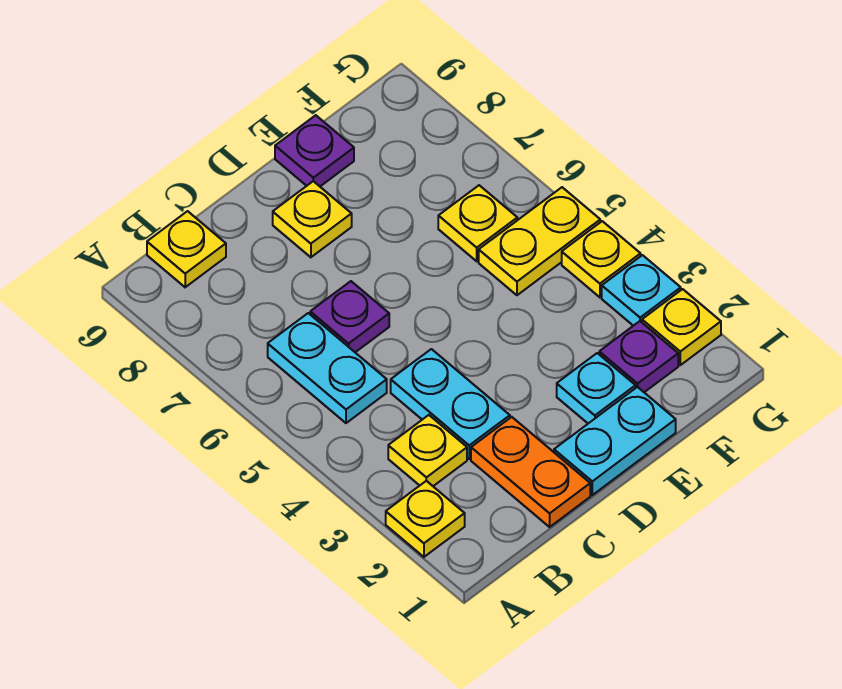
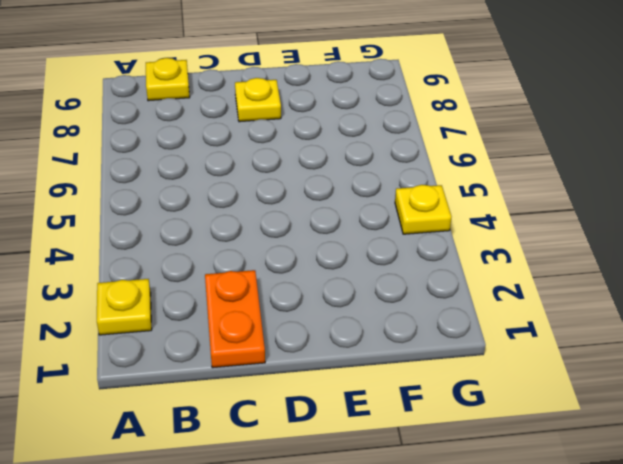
none -> yellow plate B3 level 1
none -> cyan plate B5:B6 level 1
none -> cyan plate C3:C4 level 1

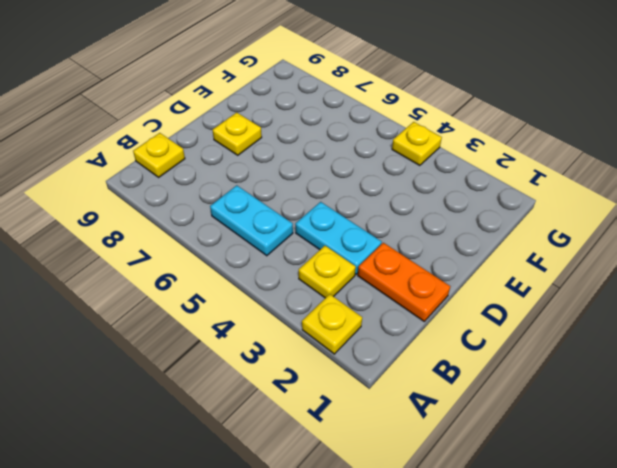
none -> purple plate C6 level 1
none -> cyan plate D1:E1 level 1
none -> cyan plate E2 level 1

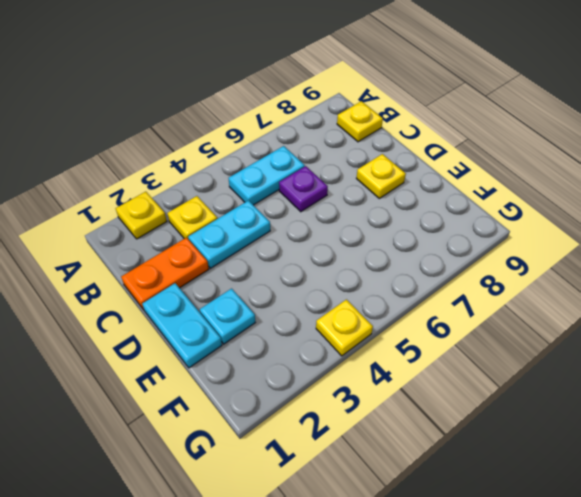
none -> purple plate E9 level 1
none -> purple plate F2 level 1
none -> yellow plate F5:G5 level 1

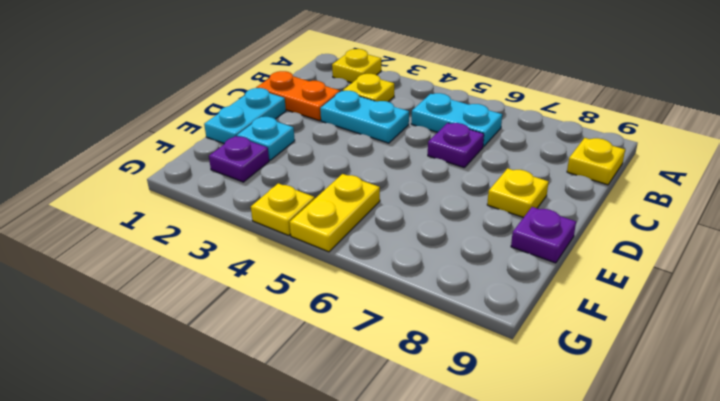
none -> yellow plate F6 level 1
none -> yellow plate G2 level 1
none -> cyan plate G3 level 1

